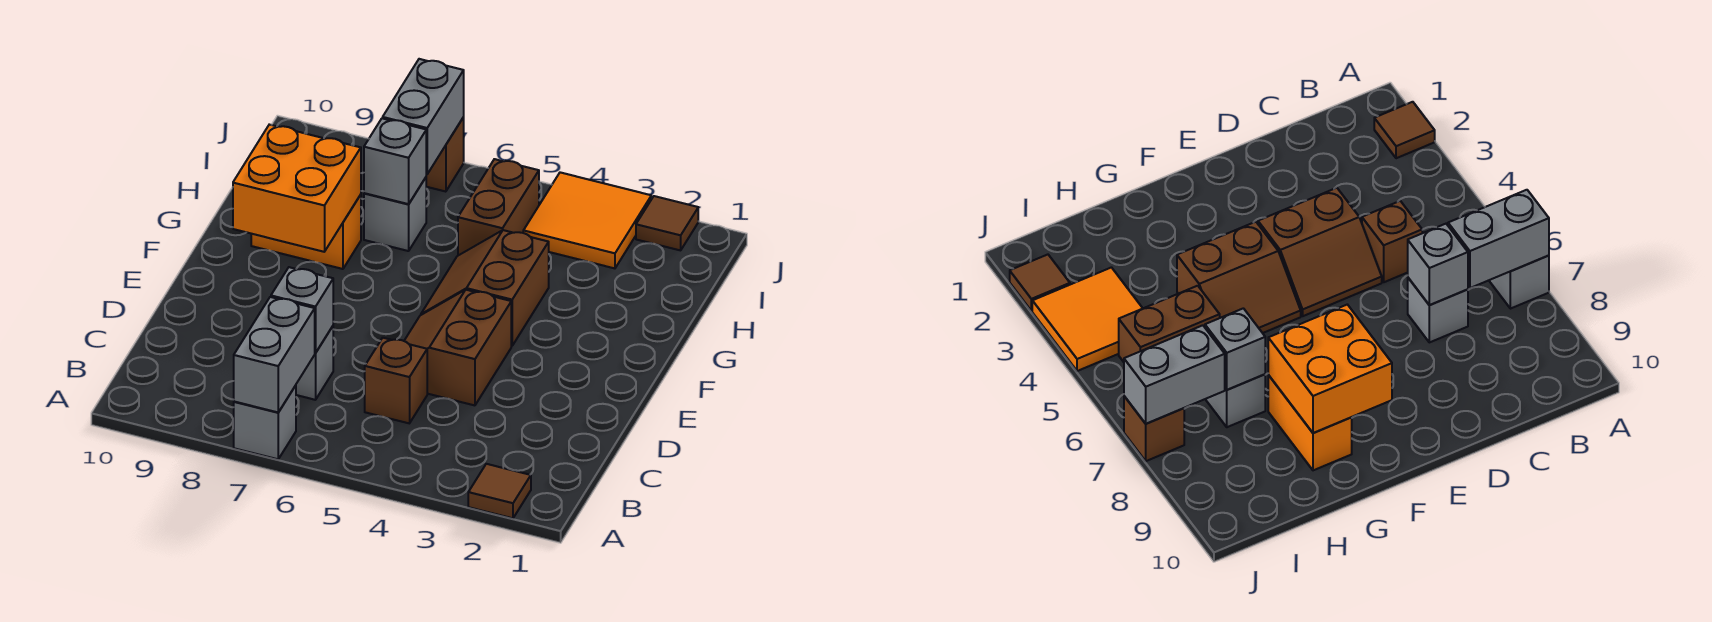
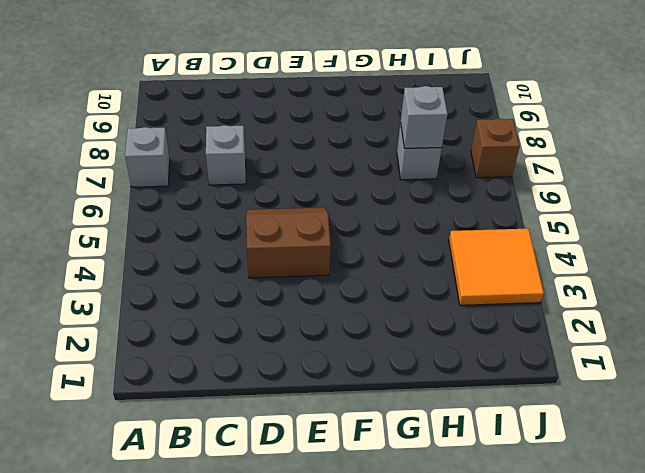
none -> brown tile A2 level 1
none -> brown brick C5 level 1
none -> brown slope F4:G5 level 1 top 4

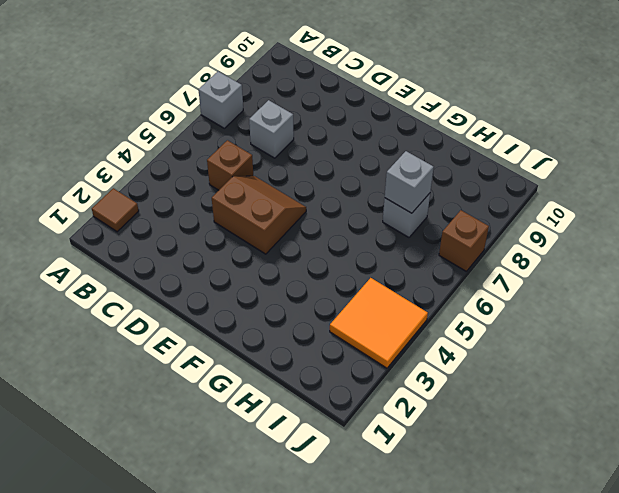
none -> brown slope F4:G5 level 1 top 4
none -> orange brick G8:G9 level 1
none -> brown brick H5:I5 level 1

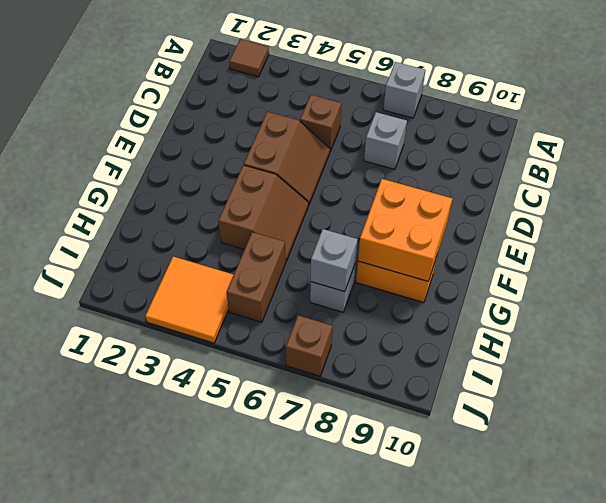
none -> brown tile J2 level 1
none -> grey brick A7:B7 level 2
none -> grey brick C7 level 2

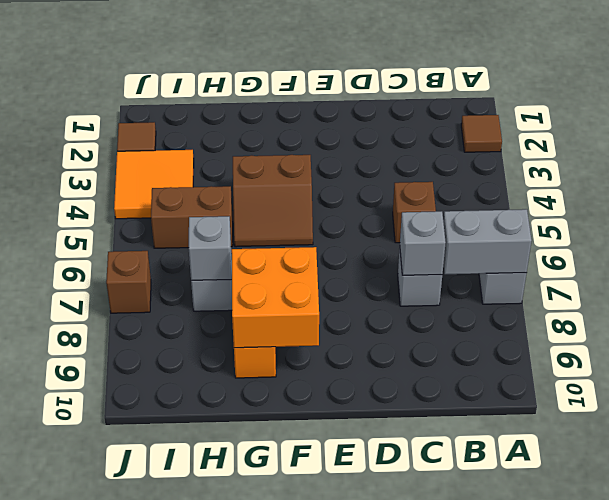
none -> brown slope D4:E5 level 1 top 4
none -> grey brick I7:J7 level 2

